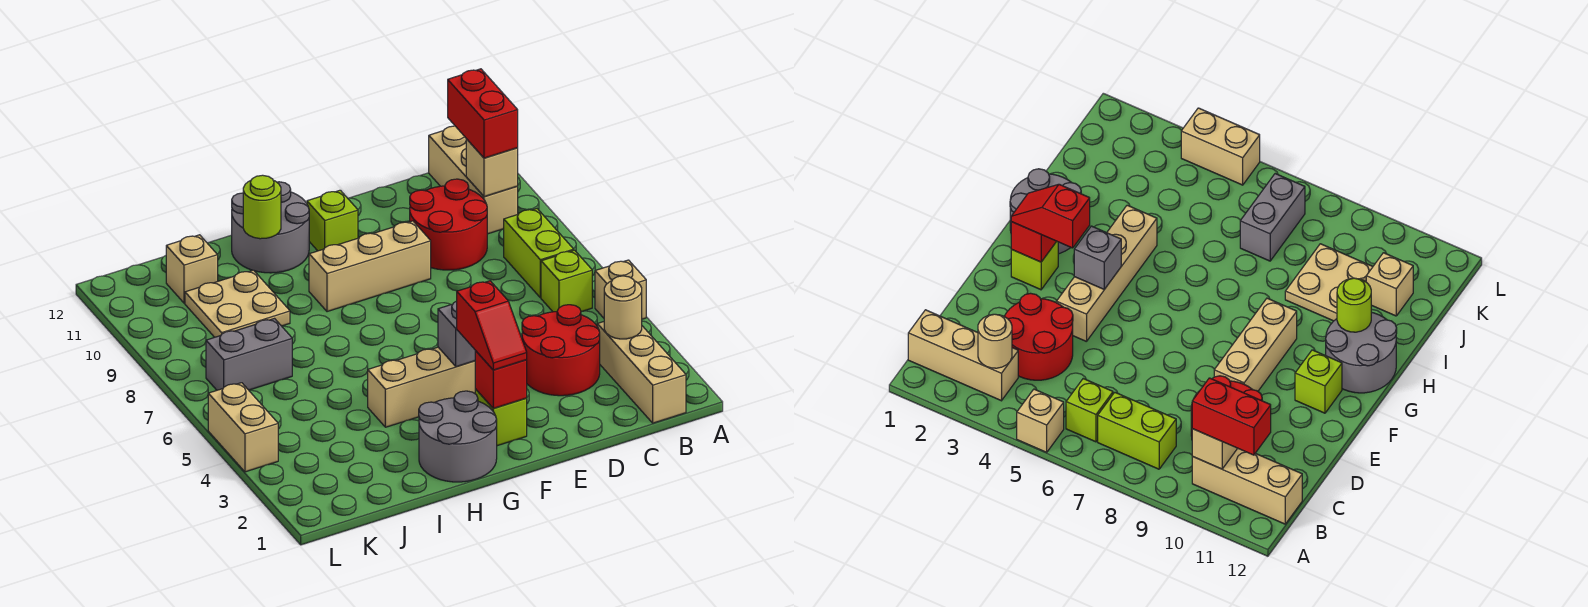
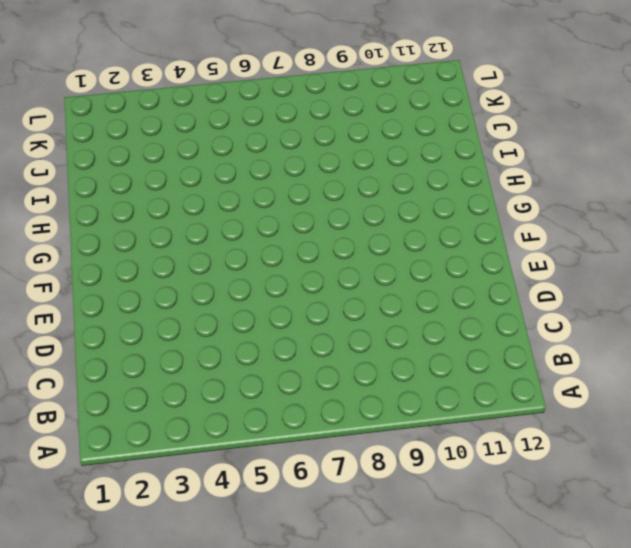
none -> tan brick A5 level 1
none -> tan brick B1:B3 level 1
none -> lime brick B6 level 1

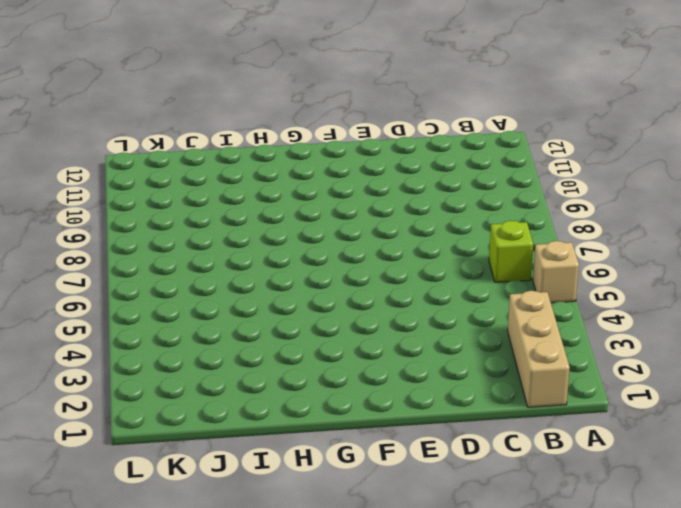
none -> lime brick B7:B8 level 1
none -> tan brick B10:B12 level 1
none -> red round brick C3:D4 level 1

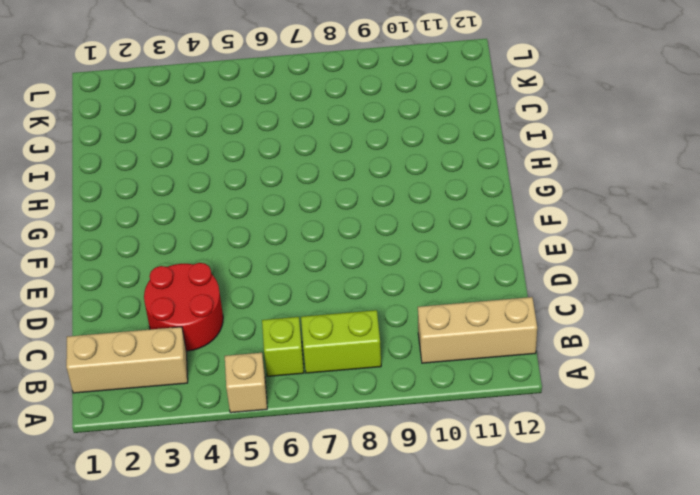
none -> red round brick C9:D10 level 1
none -> tan brick E4:H4 level 1
none -> tan brick E9:G9 level 1

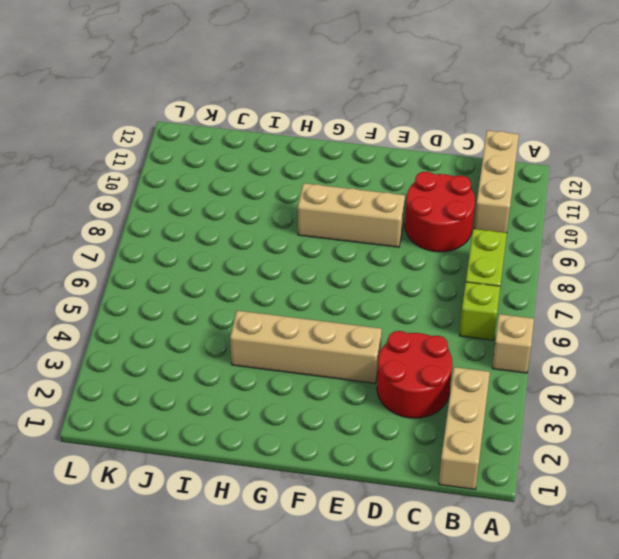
none -> lime brick F2 level 1
none -> lime brick F11 level 1
none -> grey round brick G1:H2 level 1

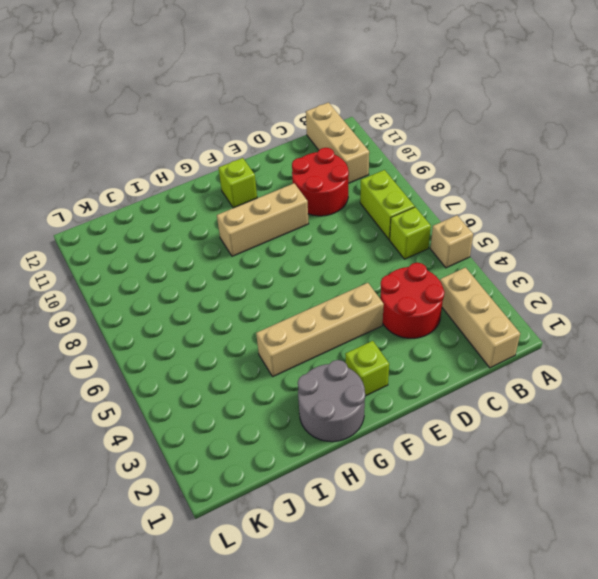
none -> grey round brick G11:H12 level 1
none -> tan plate I9:J10 level 1
none -> grey brick J7:K7 level 1

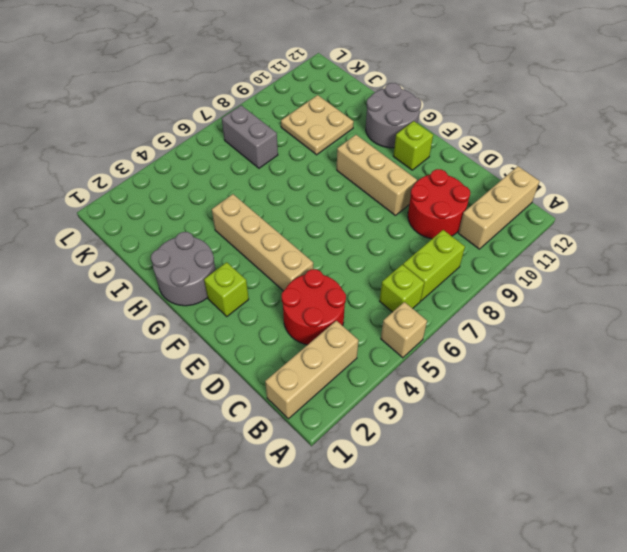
none -> tan brick J11 level 1
none -> tan brick L4:L5 level 1
none -> tan round brick B3 level 2

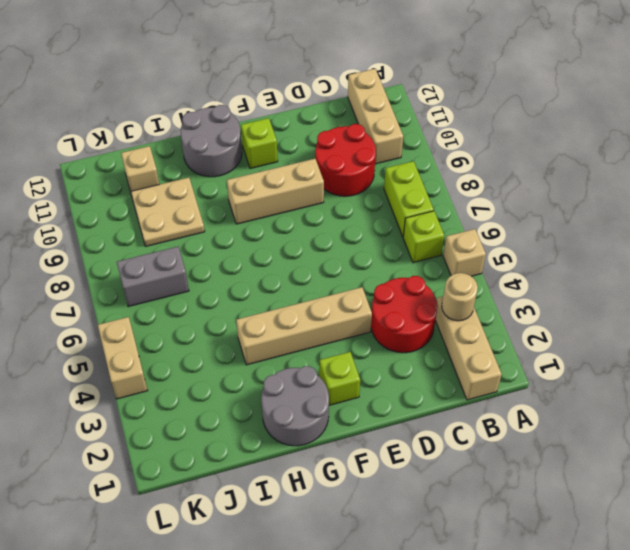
none -> tan brick B10 level 2
none -> red brick F2 level 2
none -> grey brick F4 level 2

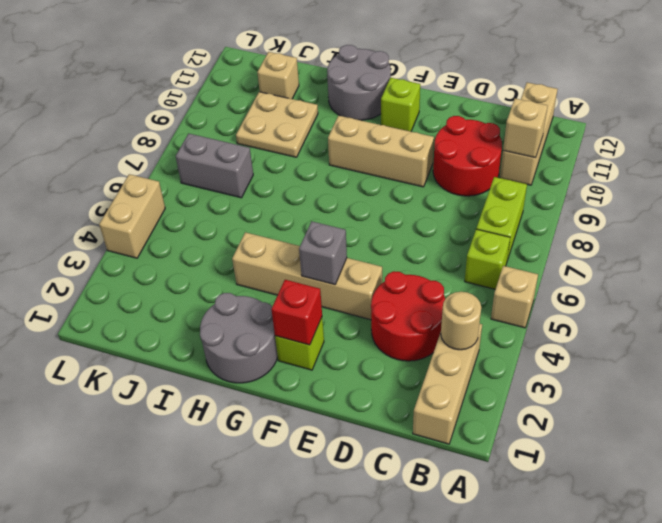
none -> lime round brick H11 level 2
none -> red brick B10:B11 level 3
none -> red slope F2:F3 level 3 top 3

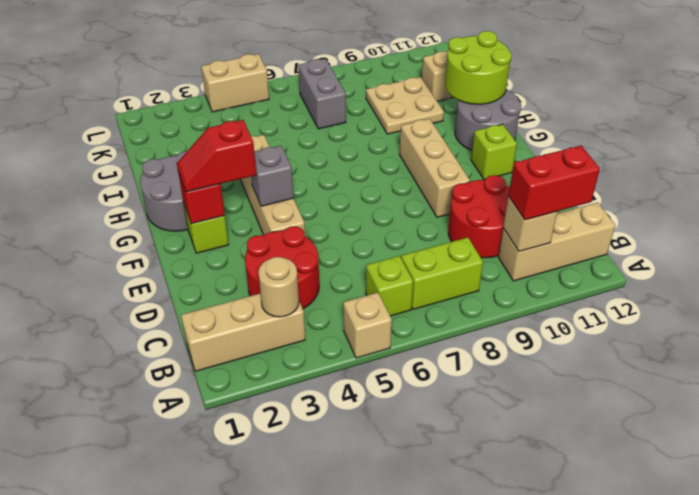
lime round brick H11:I12 level 2 -> lime round brick H11 level 2

